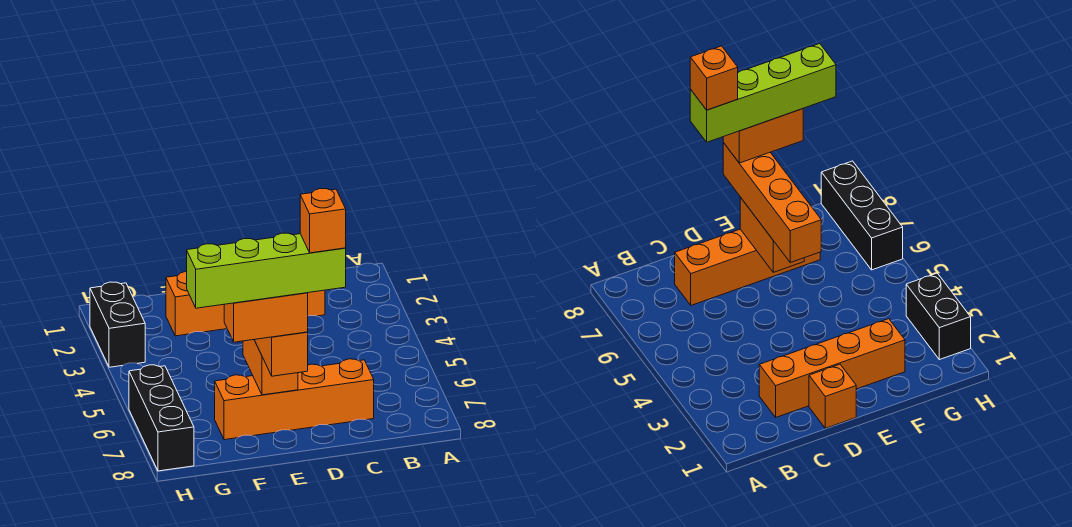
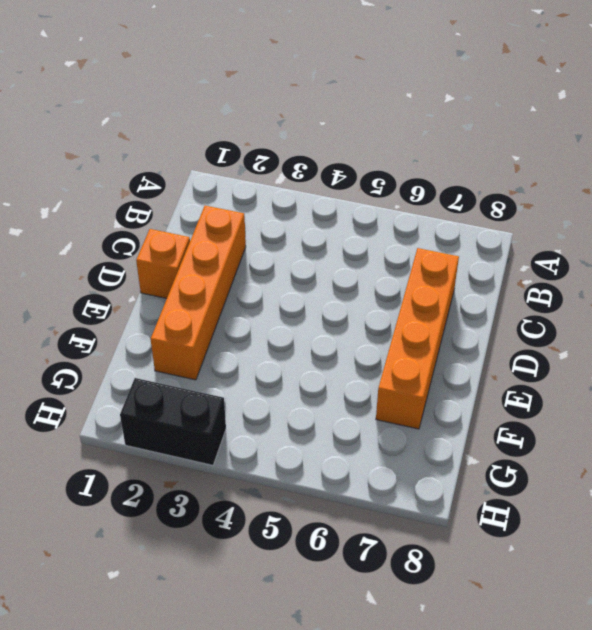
none -> black brick H6:H8 level 1
none -> orange brick E6:E7 level 2

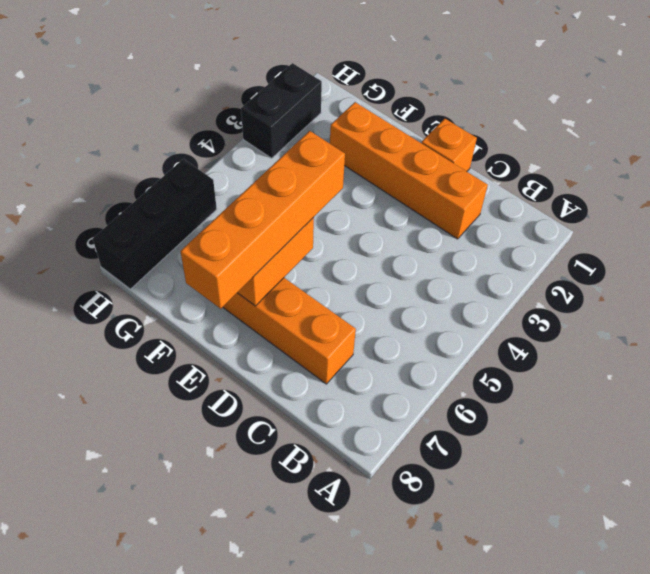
none -> orange brick E8:F8 level 4
none -> lime brick D8:G8 level 5

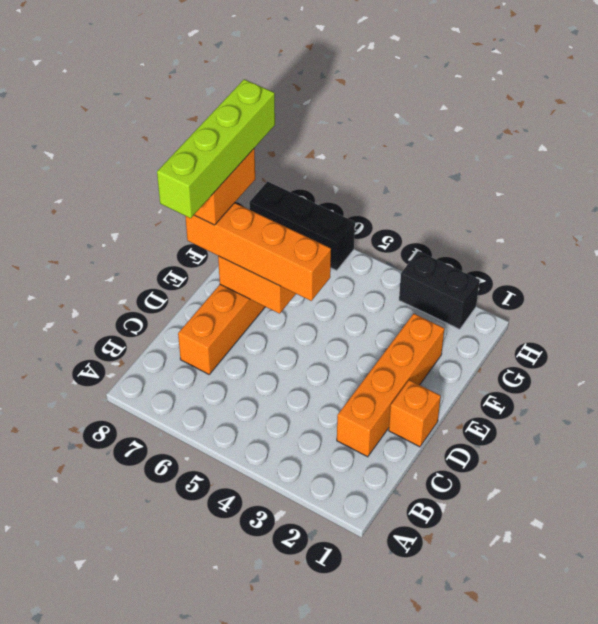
none -> orange brick D8 level 6

